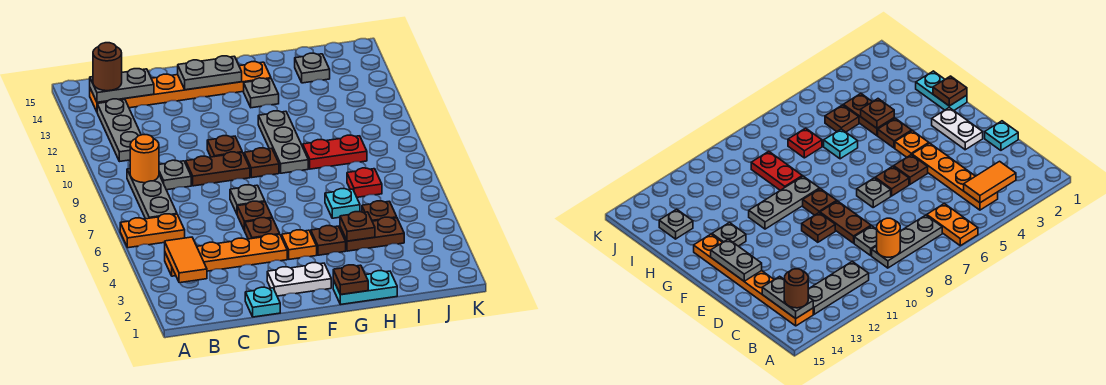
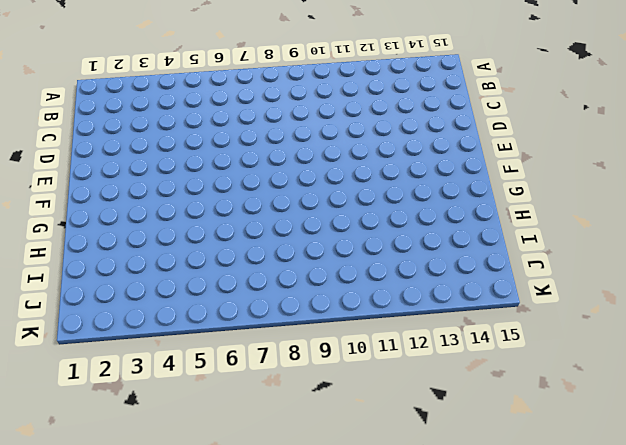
none -> orange plate A6:B6 level 1
none -> orange plate B4:E4 level 1
none -> grey plate B7:B9 level 1
none -> grey plate B11:B13 level 1

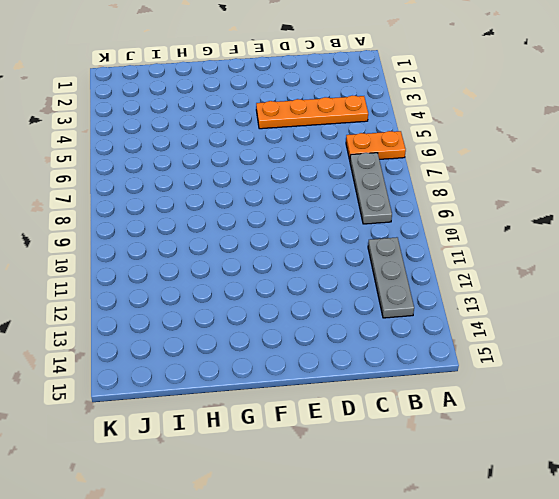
none -> orange plate B14:G14 level 1
none -> grey plate C9 level 1
none -> cyan plate D1 level 1
none -> brown plate D9:E9 level 1

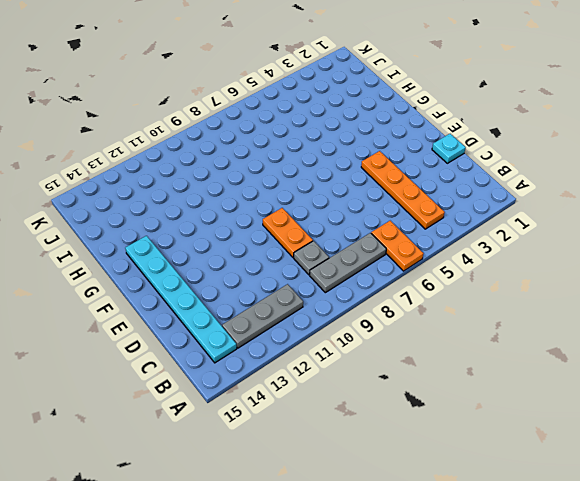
cyan plate B14:G14 level 1 -> orange plate B14:G14 level 1
orange plate D9:E9 level 1 -> brown plate D9:E9 level 1
none -> white plate E2:F2 level 1
none -> brown plate E5 level 1
none -> brown plate E6 level 1
none -> grey plate E7 level 1

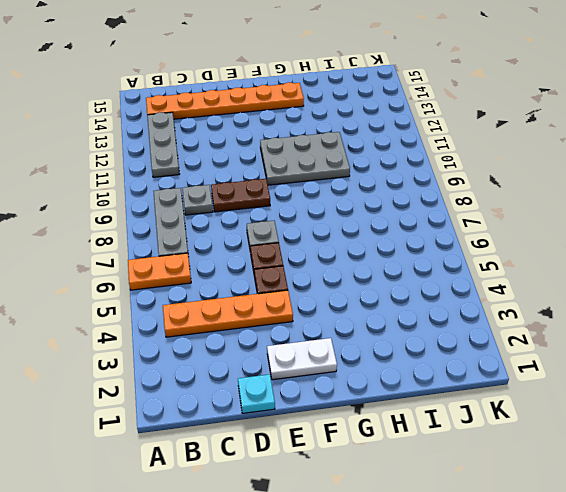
grey plate F10:H11 level 1 -> grey plate G9:G11 level 1
none -> brown plate E10 level 1
none -> orange plate F4 level 1
none -> brown plate F9 level 1
none -> cyan plate G1:H1 level 1

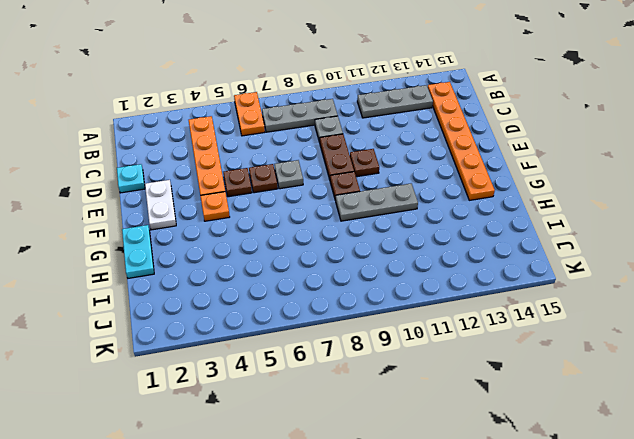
none -> brown plate G4 level 1
none -> grey plate G13 level 1
none -> brown plate H4:I4 level 1
none -> cyan plate H6 level 1

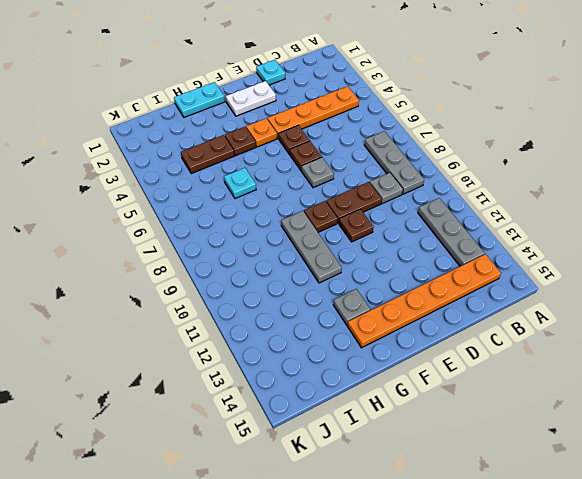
none -> orange plate A6:B6 level 1
none -> red plate H9:I9 level 1
none -> brown plate I5 level 1
none -> red plate I7 level 1

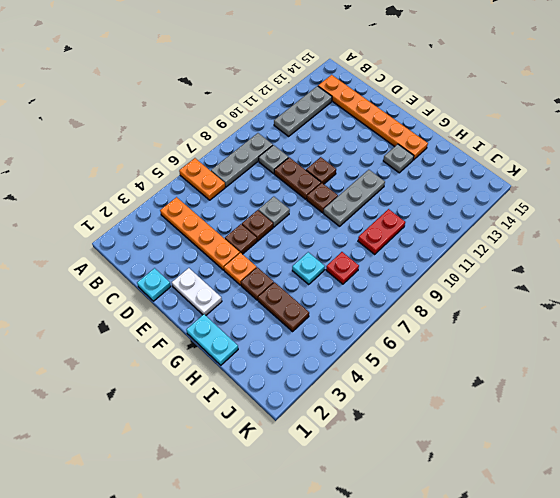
red plate I9:I10 level 1 -> red plate H9:I9 level 1
none -> brown plate I5 level 1
none -> grey plate I14 level 1
none -> orange tile B3:B4 level 2
none -> orange round brick B9 level 2

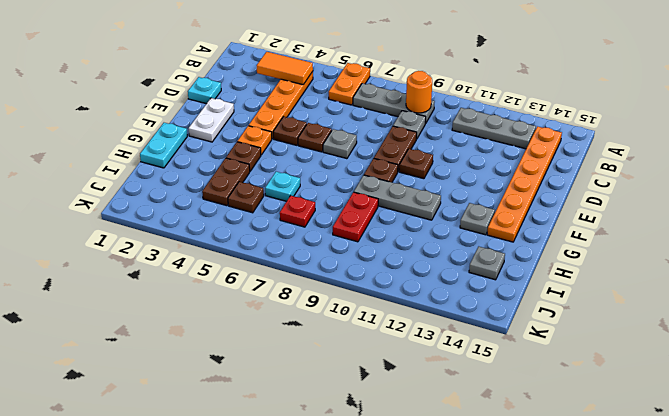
none -> grey plate B14:C14 level 2
none -> grey plate E14:F14 level 2
none -> brown plate G1 level 2
none -> brown plate H4 level 2

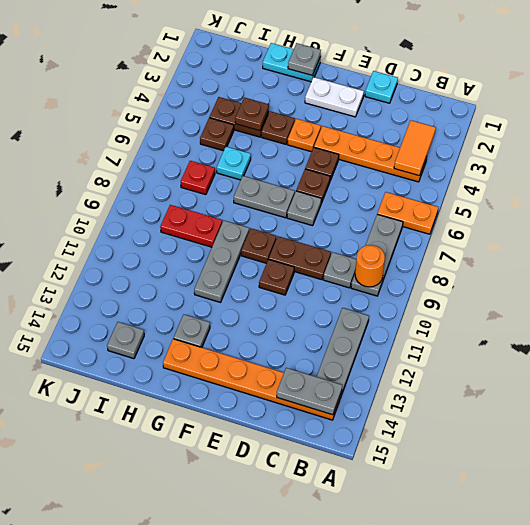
grey plate F7:G7 level 1 -> grey plate E14:F14 level 2
grey plate G1 level 2 -> brown plate G1 level 2
none -> brown round brick B14 level 3

